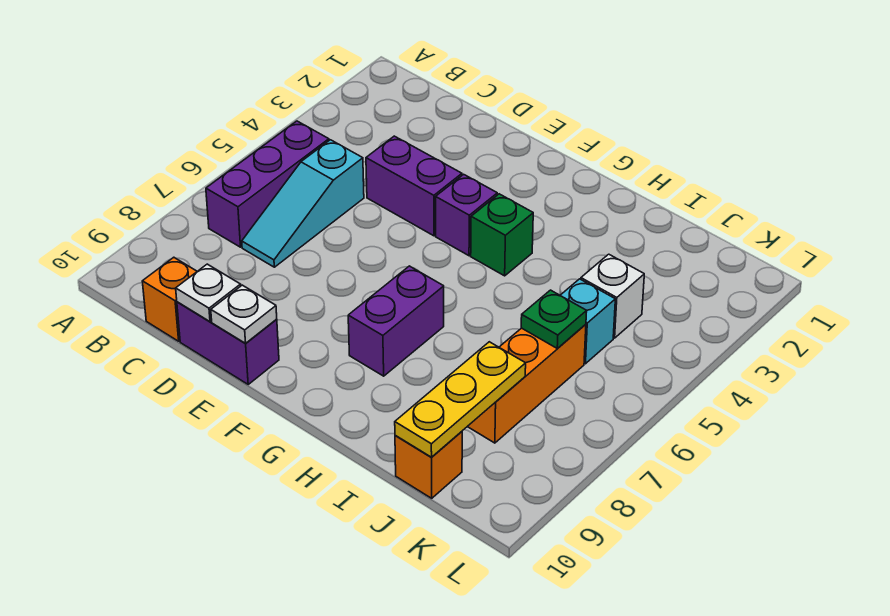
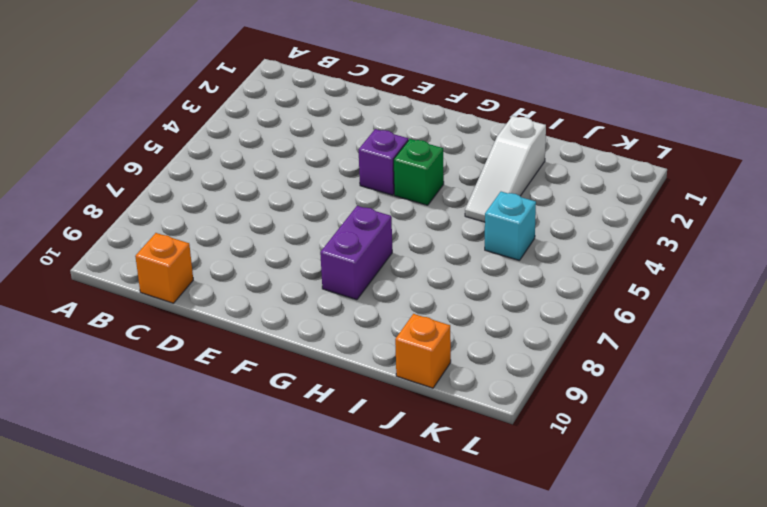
white slope I2:I4 level 1 top 2 -> none
none -> purple brick B5:B7 level 1
none -> cyan slope C5:C7 level 1 top 5
none -> purple brick D4:E4 level 1

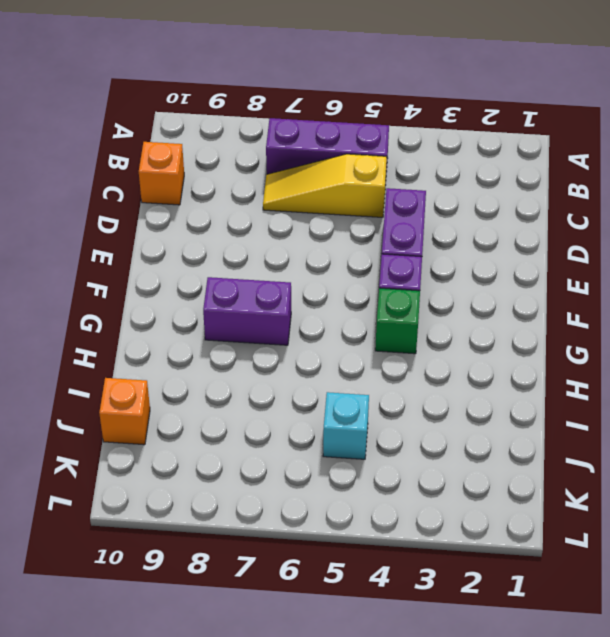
yellow slope C5:C7 level 1 top 5 -> cyan slope C5:C7 level 1 top 5
none -> purple brick D10:E10 level 1
none -> white brick J4 level 1
none -> orange brick J6:J8 level 1

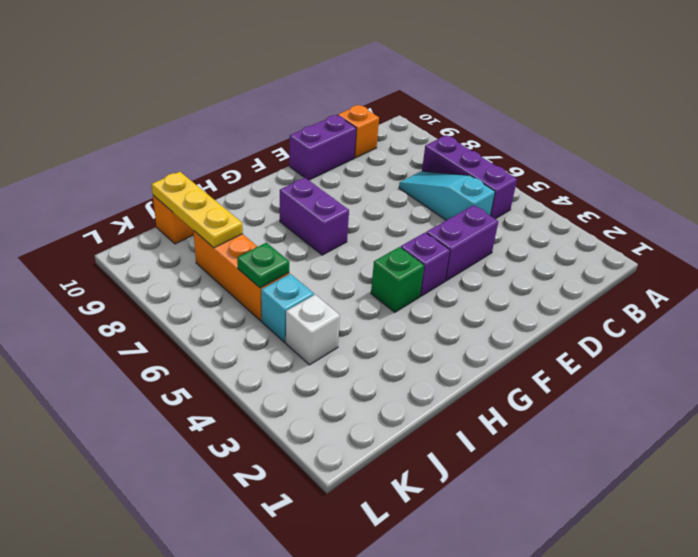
none -> white plate D10 level 2
none -> white plate E10 level 2

